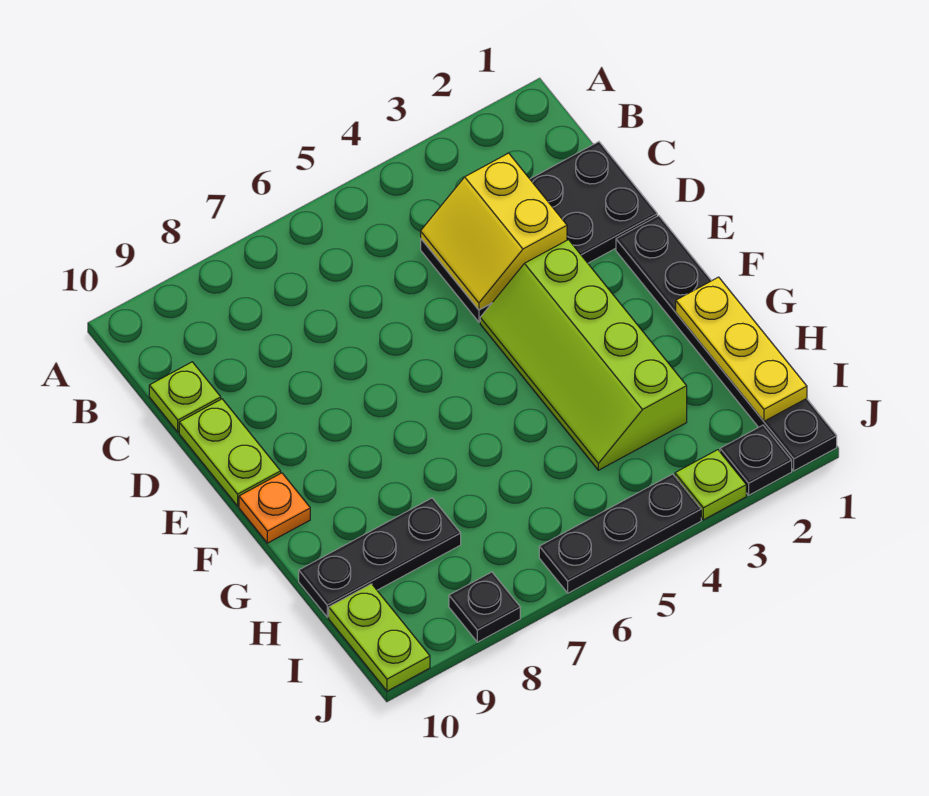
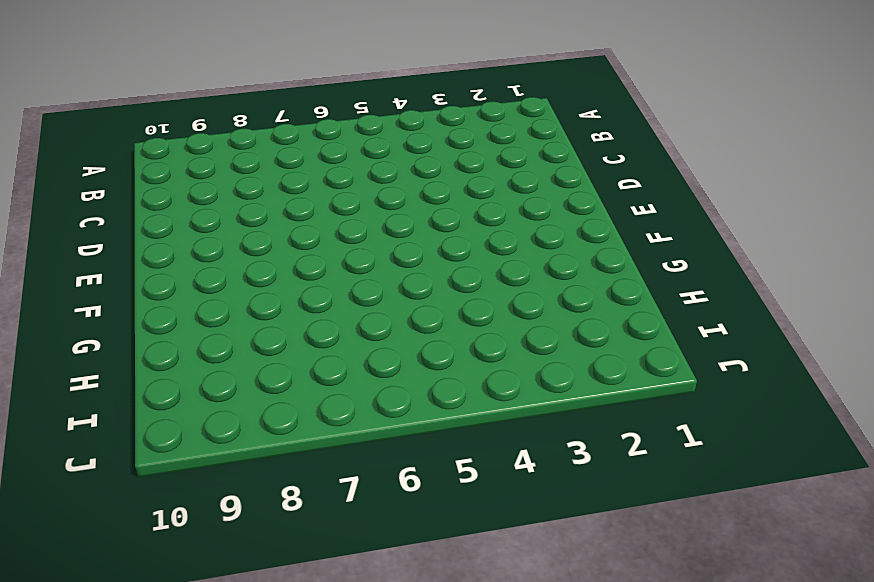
none -> black plate C1:D4 level 1
none -> lime plate C10 level 1
none -> lime plate D10:E10 level 1

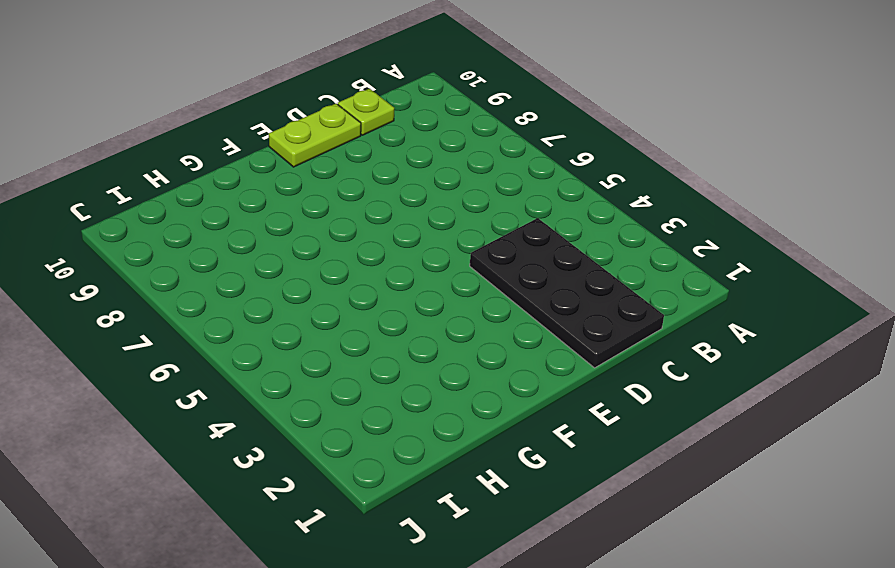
none -> black plate E1:J1 level 1
none -> lime slope E3:H4 level 1 top 3
none -> orange plate F10 level 1

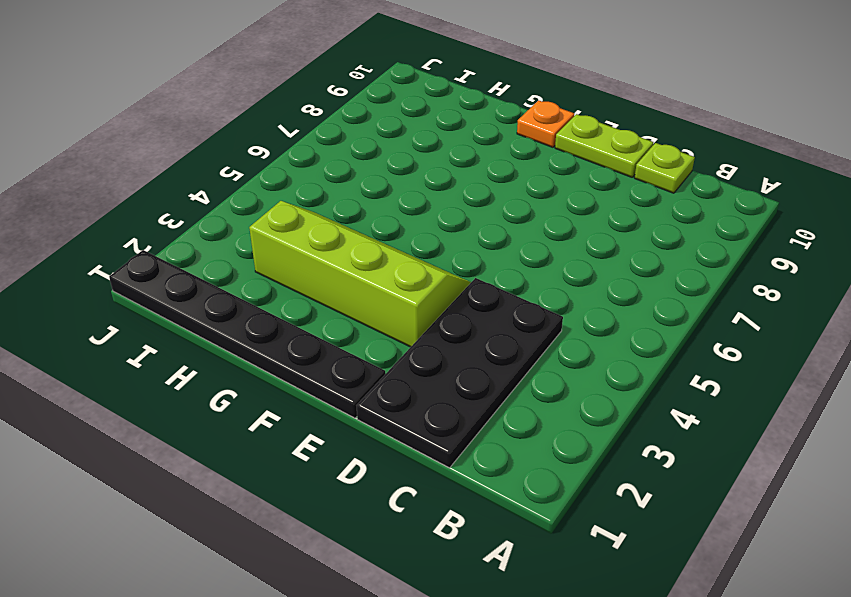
none -> black plate H8:H10 level 1
none -> lime plate I10:J10 level 1
none -> black plate J2 level 1

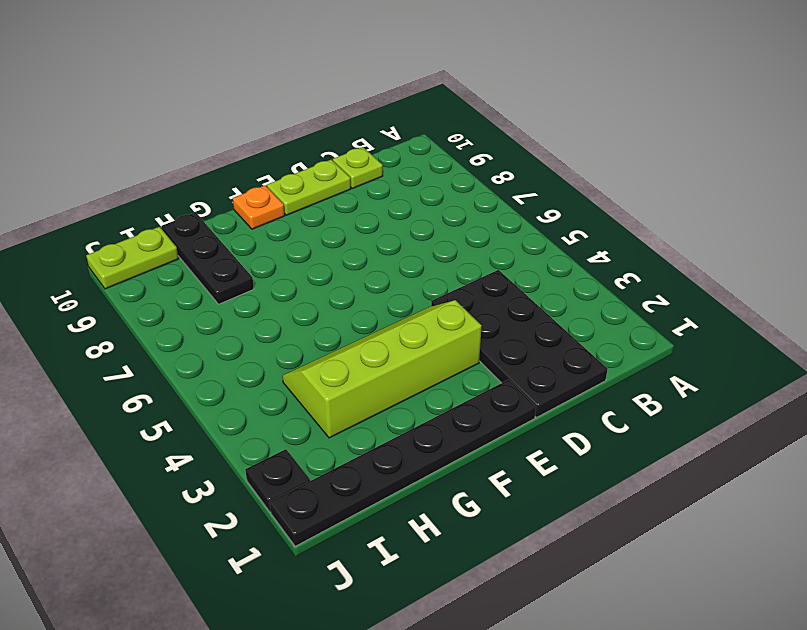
none -> lime plate J3 level 1
none -> black plate J4:J6 level 1
none -> black plate J8 level 1

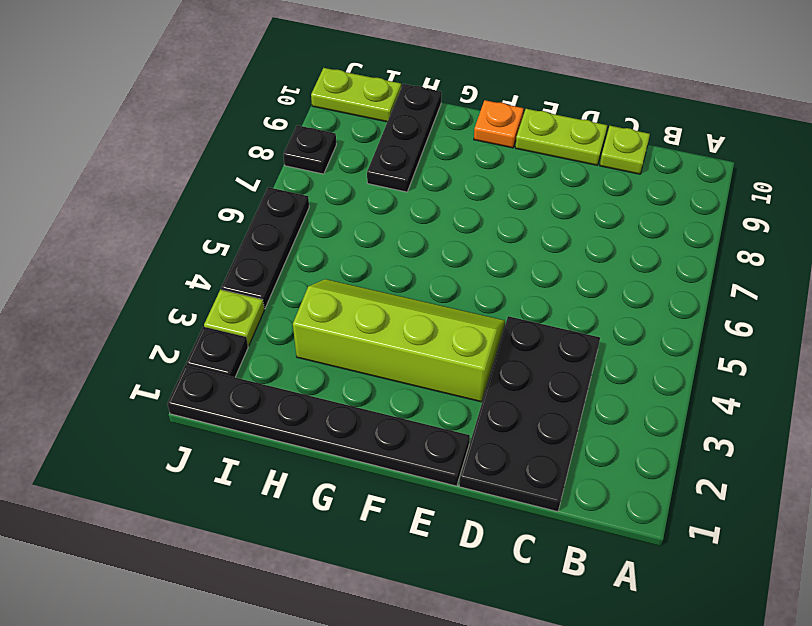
none -> yellow slope C3:D4 level 2 top 3
none -> yellow plate G1:I1 level 2

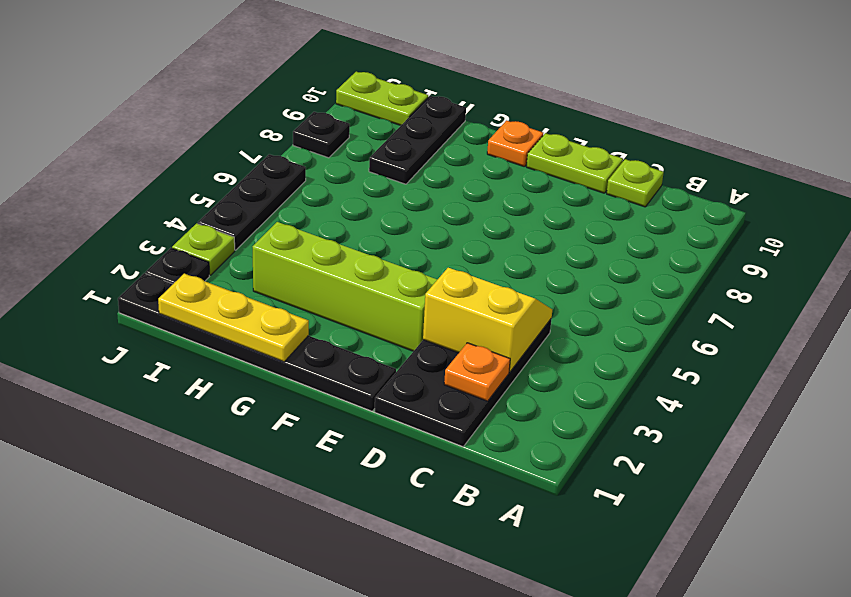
orange plate C2 level 2 -> none

